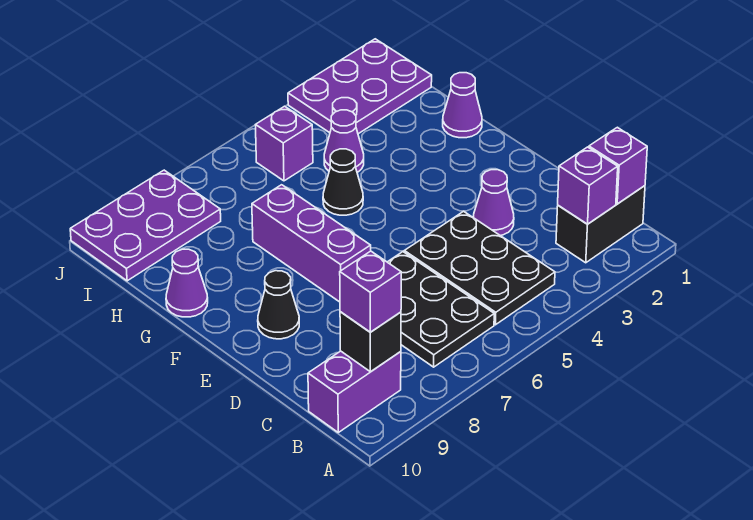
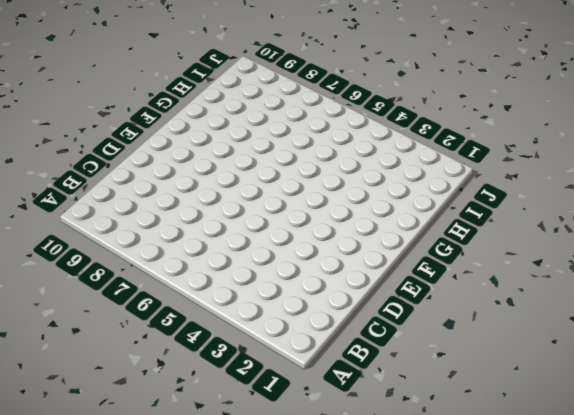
none -> black brick B1:B2 level 1
none -> black plate B4:D5 level 1
none -> black plate B6:D7 level 1

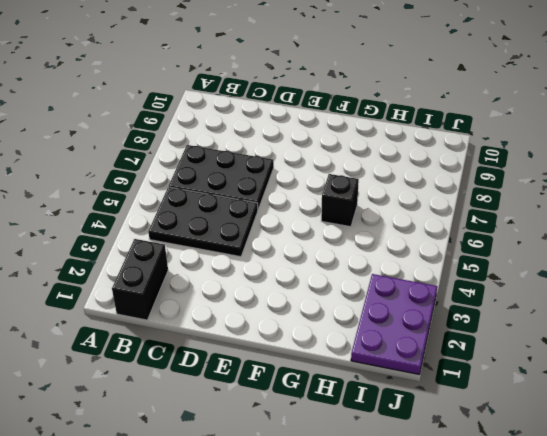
black brick G6 level 1 -> black brick B9 level 2
none -> purple brick B9:B10 level 1
none -> purple cone D3 level 1
none -> purple brick E7:G7 level 1

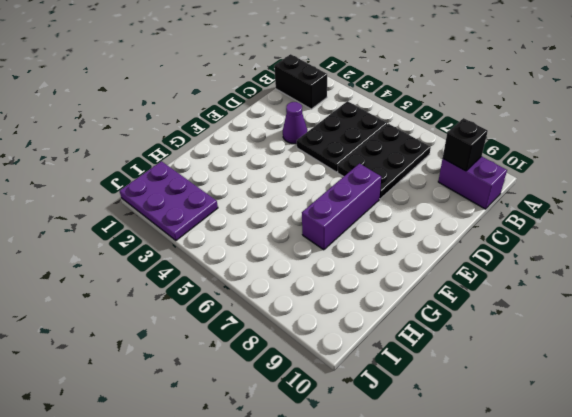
none -> black cone E9 level 1
none -> purple cone G1 level 1
none -> black cone G5 level 1

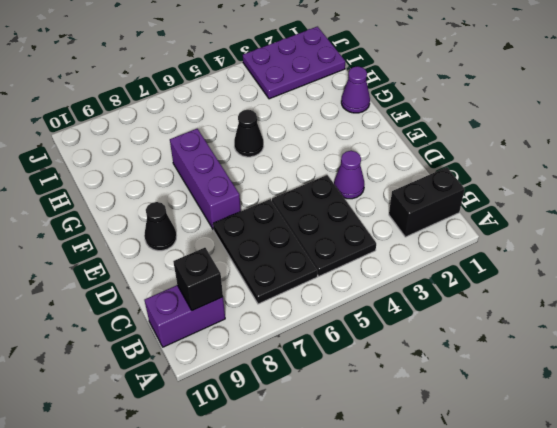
none -> purple cone G10 level 1
none -> purple cone H4 level 1
none -> purple brick I5 level 1

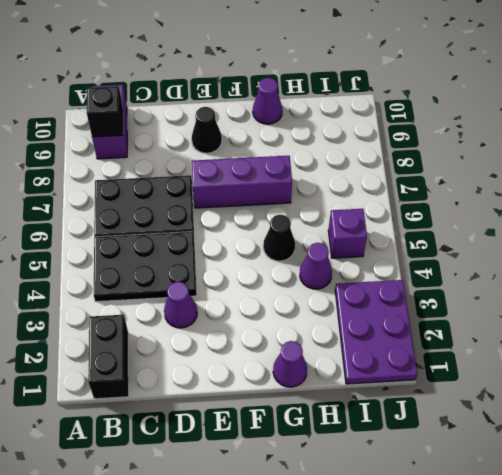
none -> purple plate I8:J10 level 1
none -> purple brick B1 level 2
none -> purple brick B2 level 2

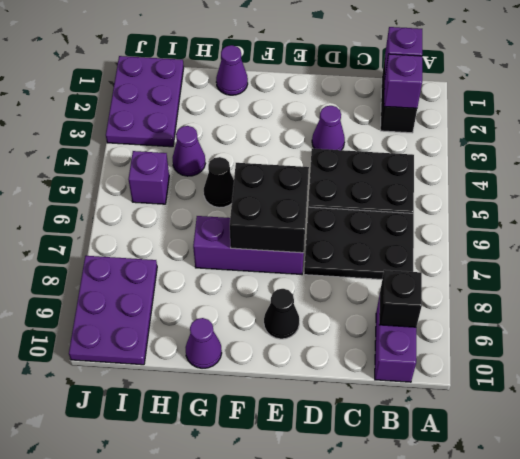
black brick E6:F7 level 2 -> none
none -> purple brick B9 level 3

